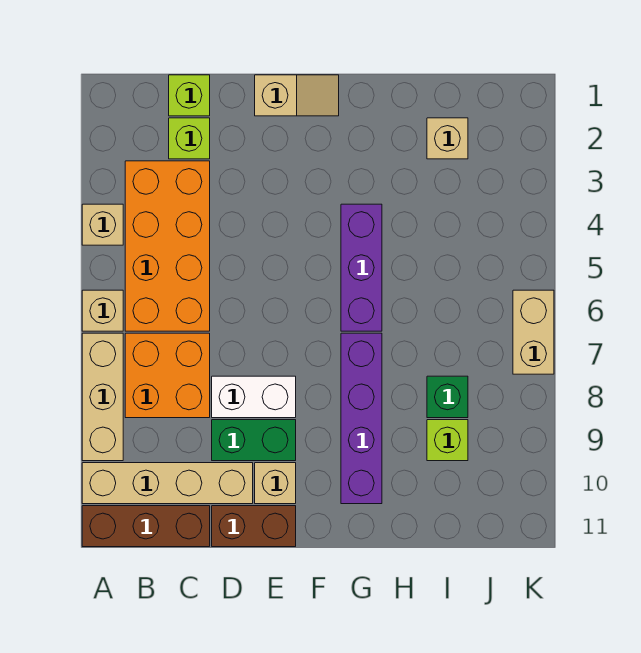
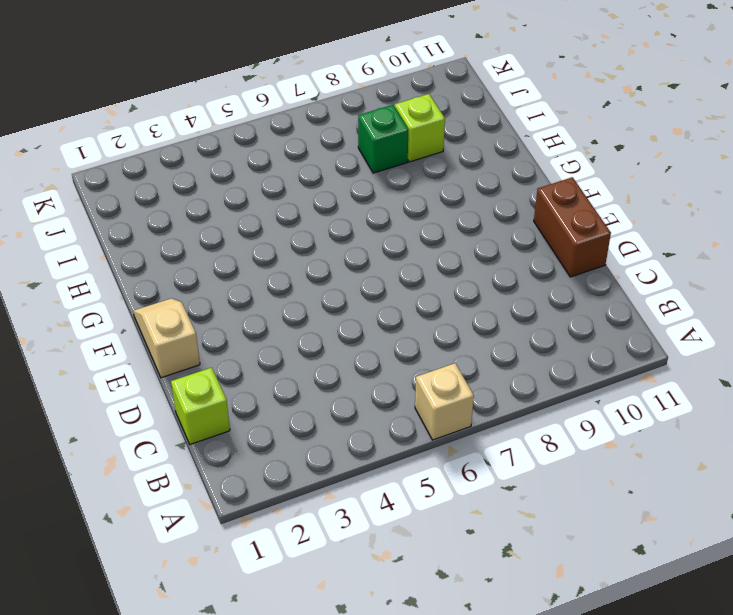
none -> tan brick A4 level 1
none -> tan brick A7:A9 level 1
none -> tan brick A10:D10 level 1

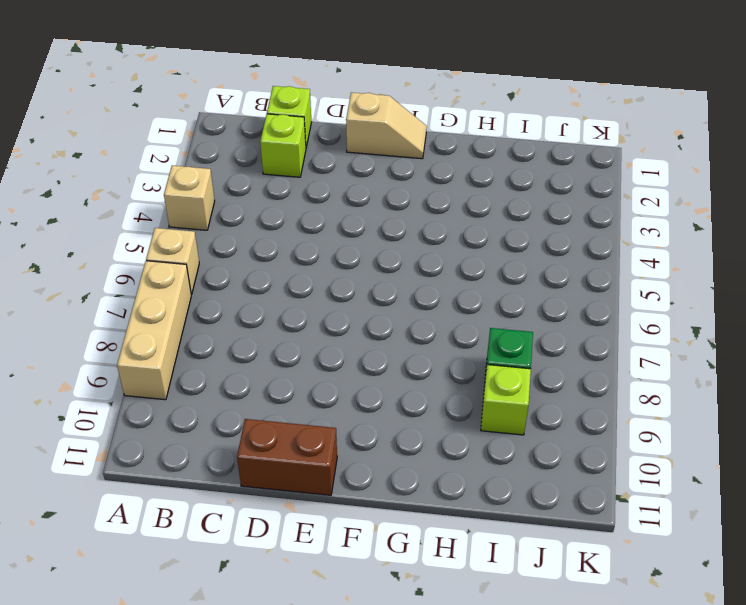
none -> tan brick A10:D10 level 1
none -> brown brick A11:C11 level 1
none -> orange brick B3:C6 level 1

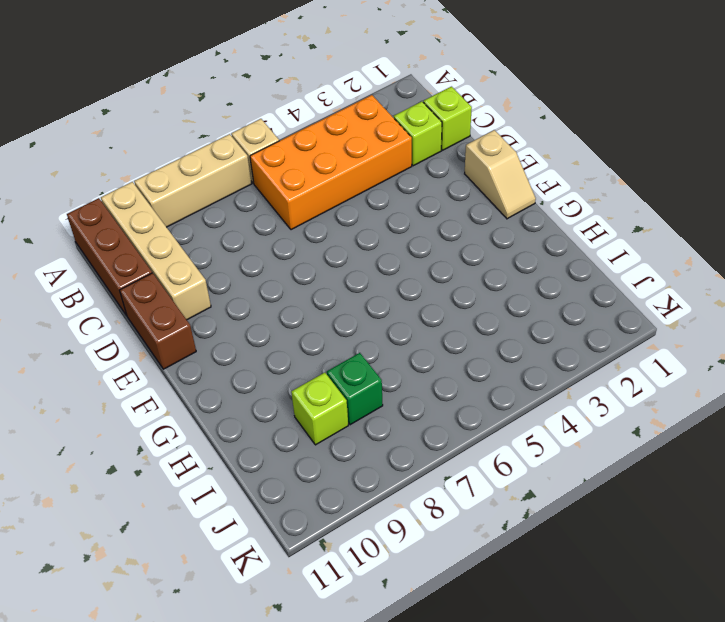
none -> tan brick A4 level 1
none -> orange brick B7:C8 level 1
none -> white brick D8:E8 level 1

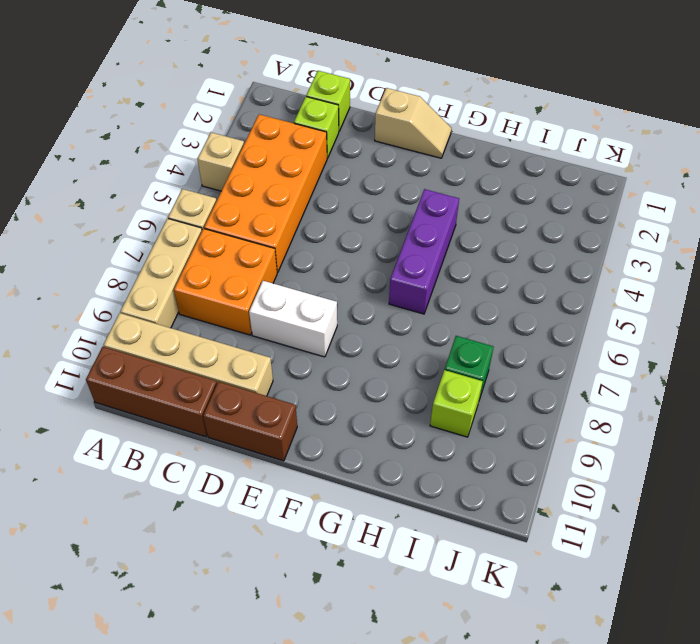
none -> green brick D9:E9 level 1
none -> tan brick E10 level 1
none -> purple brick G7:G10 level 1

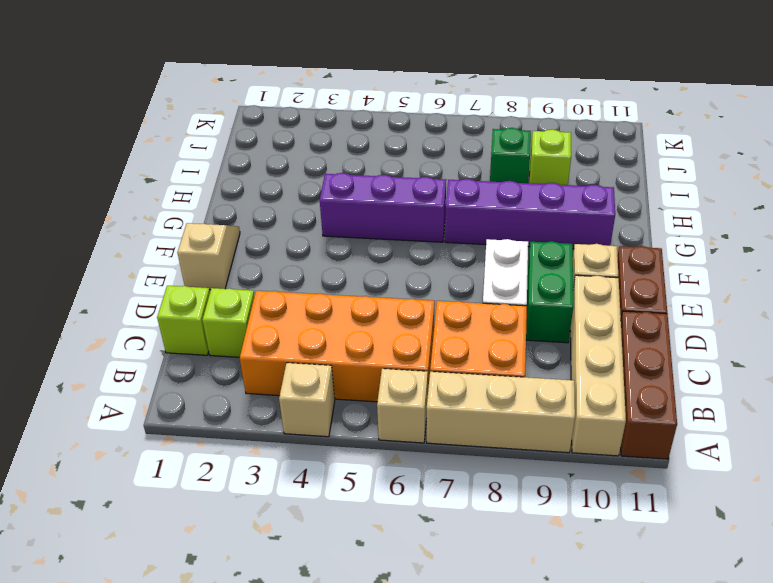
none -> tan brick I2 level 1
none -> tan brick K6:K7 level 1

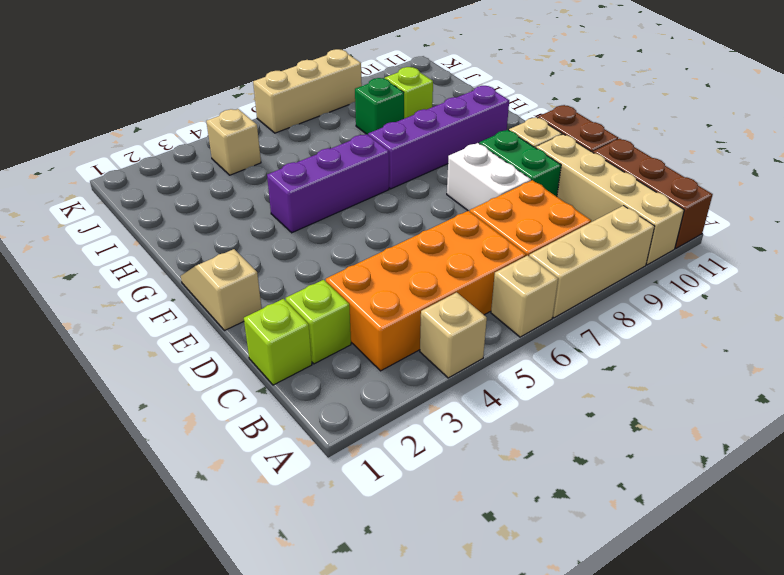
tan brick J4 level 1 -> tan brick I2 level 1
tan brick K6:K8 level 1 -> tan brick K6:K7 level 1

